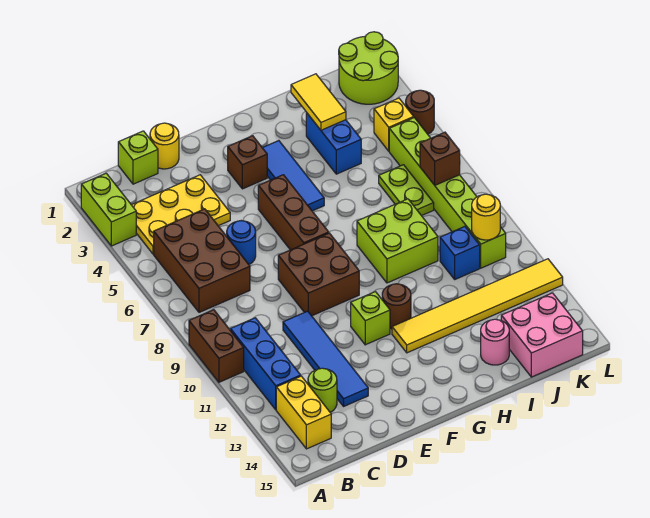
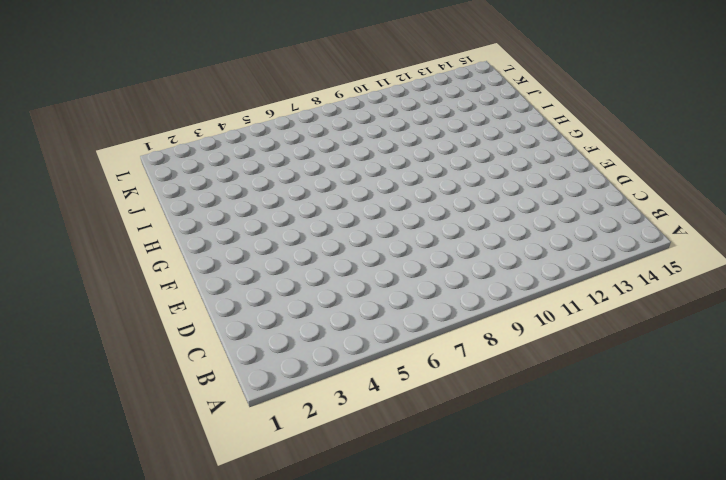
none -> lime brick A2:A3 level 1
none -> brown brick A9:A10 level 1
none -> yellow plate B3:D4 level 1
none -> brown brick B5:C7 level 1

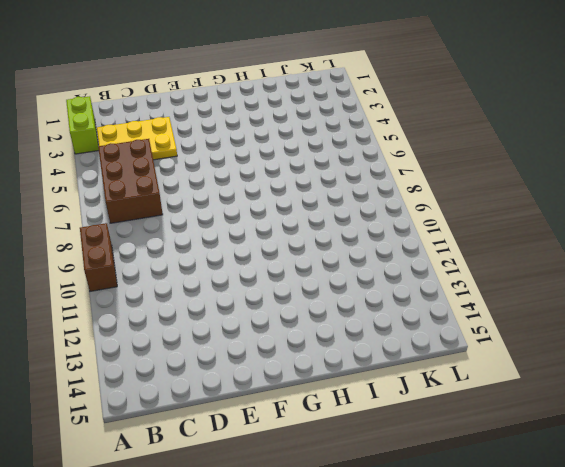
none -> blue brick B10:B12 level 1
none -> yellow brick B13:B14 level 1
none -> lime brick C1 level 1
none -> lime round brick C13 level 1

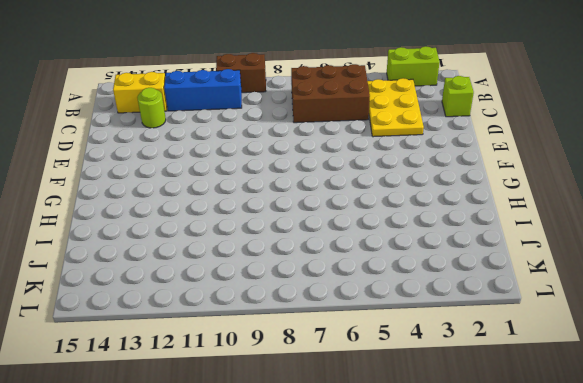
none -> yellow round brick D1 level 1
none -> blue round brick D6 level 1
none -> blue tile D10:D13 level 1
none -> brown brick E8:F9 level 1

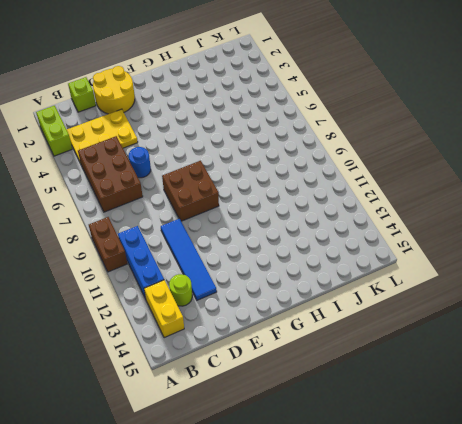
yellow round brick D1:E2 level 1 -> yellow round brick D1 level 1
none -> brown brick F3 level 1
none -> brown brick F5:F7 level 1
none -> lime brick F11 level 1
none -> blue tile G3:G5 level 1

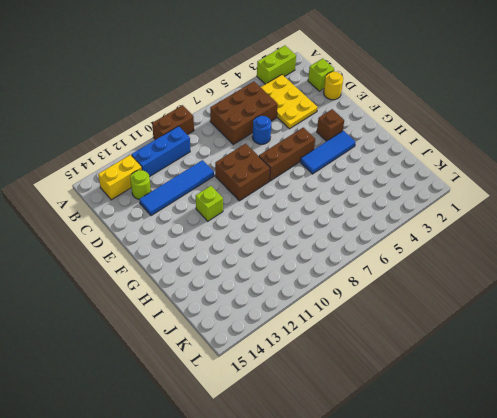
none -> brown round brick G11 level 1
none -> yellow tile G12:L12 level 1
none -> lime brick H8:I9 level 1
none -> blue brick I3:I4 level 1

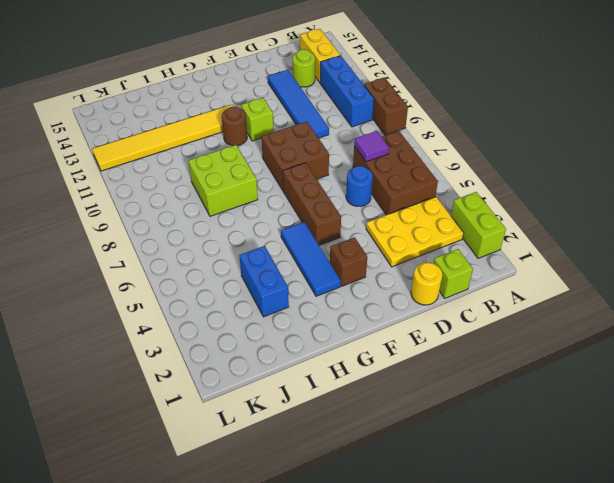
purple tile C7 level 2 -> none
none -> pink round brick I14 level 1
none -> lime plate J6:J7 level 1
none -> blue brick J10 level 1
none -> pink brick J14:K15 level 1

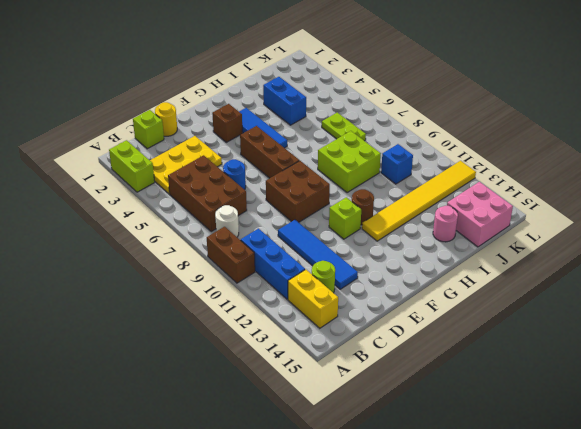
white round brick B8 level 1 -> none
none -> lime round brick K1:L2 level 1
none -> yellow brick K4 level 1
none -> lime brick K5:K10 level 1
none -> brown round brick L4 level 1

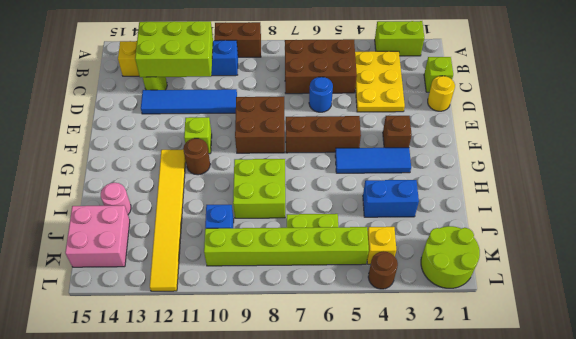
lime brick B11:C13 level 2 -> none
none -> yellow tile I2:I3 level 2
none -> brown brick K7 level 2
none -> yellow round brick K10 level 2

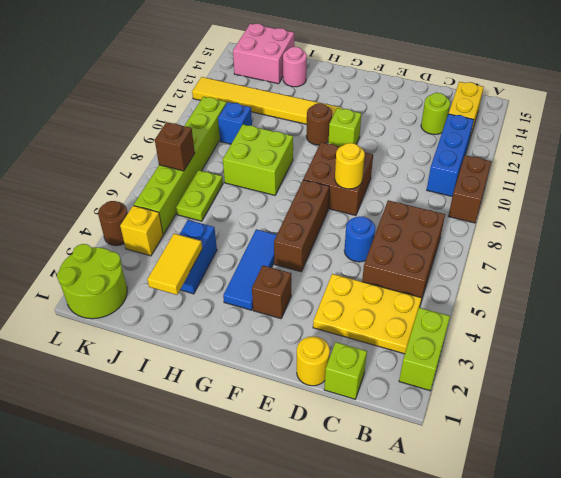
yellow round brick E8 level 2 -> yellow round brick K10 level 2
none -> blue tile D10:D13 level 1

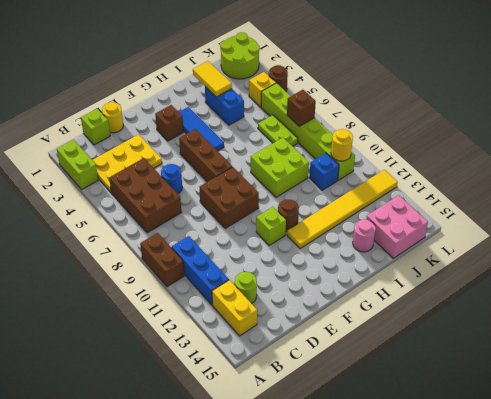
none -> blue tile D10:D13 level 1

